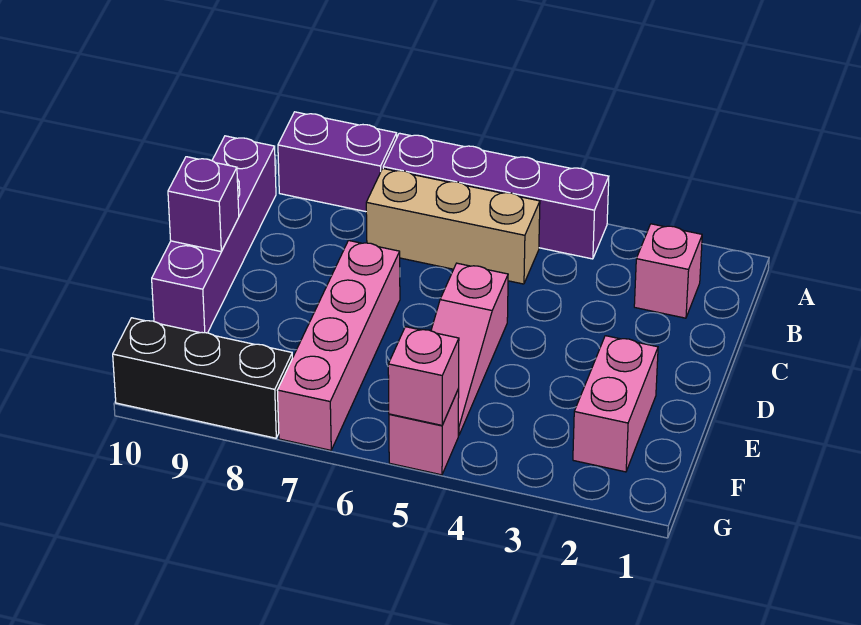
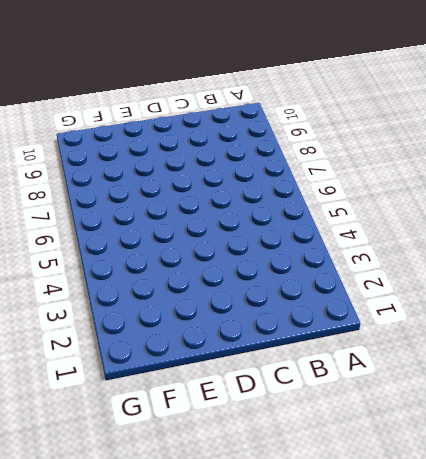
none -> purple brick A4:A7 level 1
none -> purple brick A8:A9 level 1
none -> pink brick B2 level 1

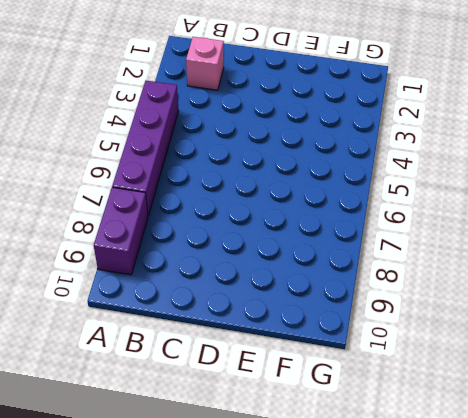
none -> tan brick B5:B7 level 1
none -> purple brick B10:E10 level 1
none -> pink slope D5:F5 level 1 top D

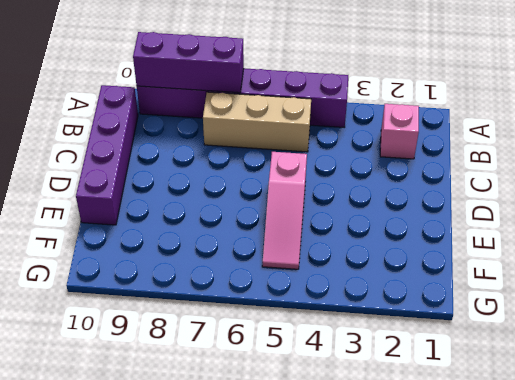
purple brick A7:A9 level 2 -> none
none -> pink brick D7:G7 level 1
none -> pink brick E2:F2 level 1
none -> pink brick G5 level 1

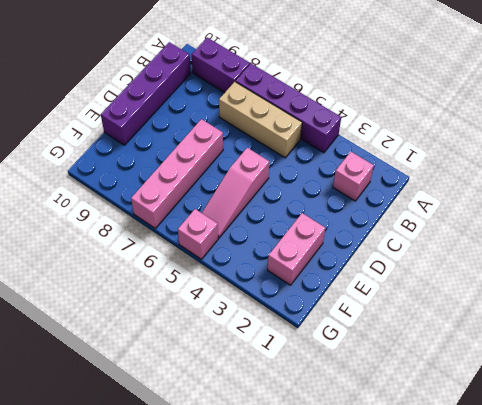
none -> black brick G8:G10 level 1
none -> purple brick D10 level 2
none -> pink brick G5 level 2

